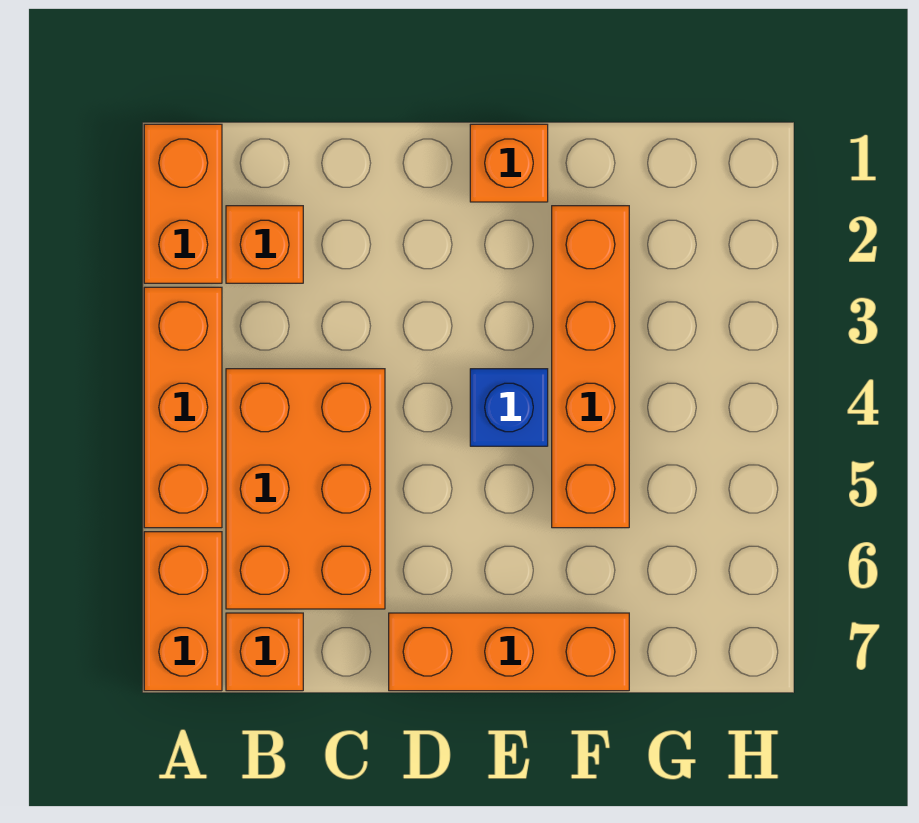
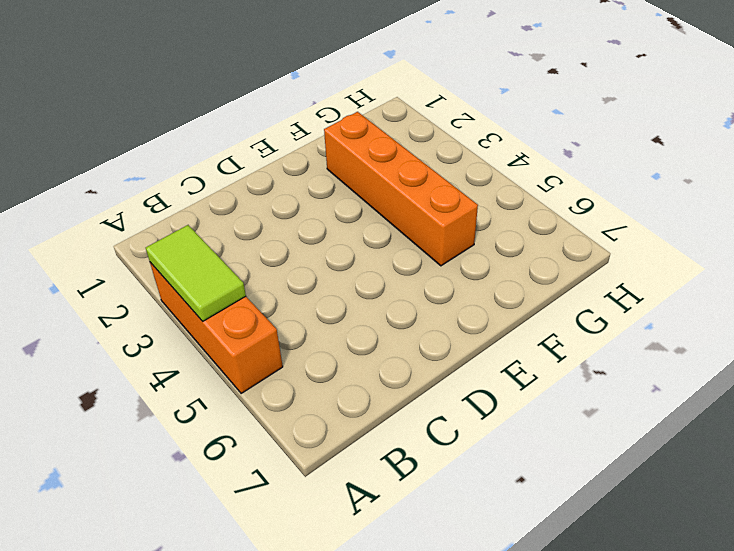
lime tile A3:A4 level 2 -> none
none -> orange brick A1:A2 level 1
none -> orange brick A6:A7 level 1

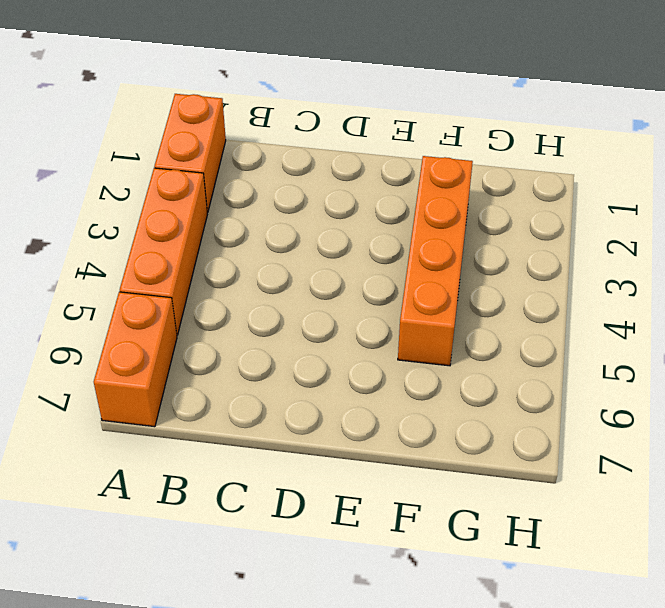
none -> orange brick B2 level 1
none -> orange brick B4:C6 level 1

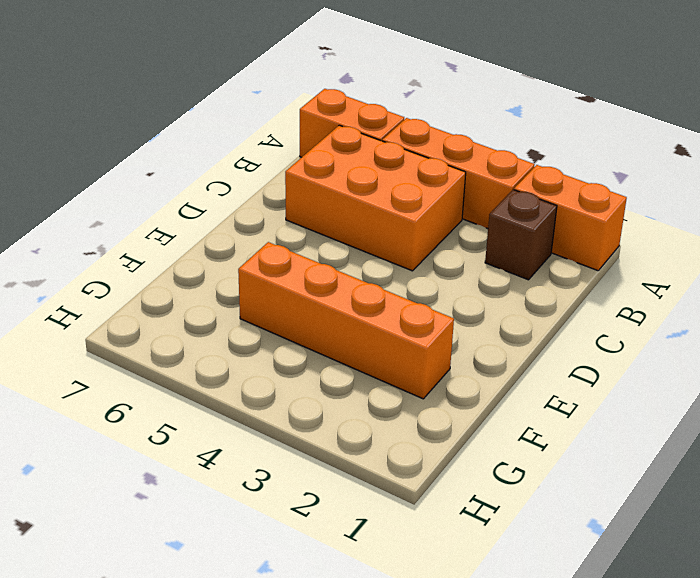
brown brick B2 level 1 -> orange brick B2 level 1
none -> orange brick B7 level 1
none -> orange brick D7:F7 level 1

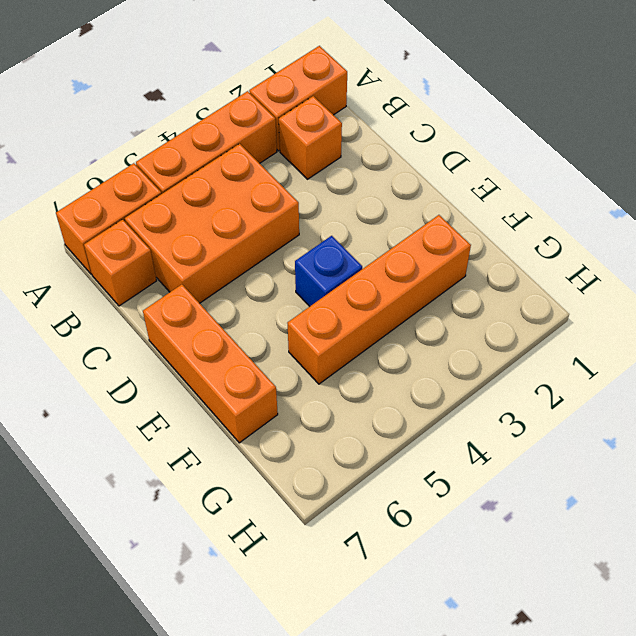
none -> orange brick E1 level 1

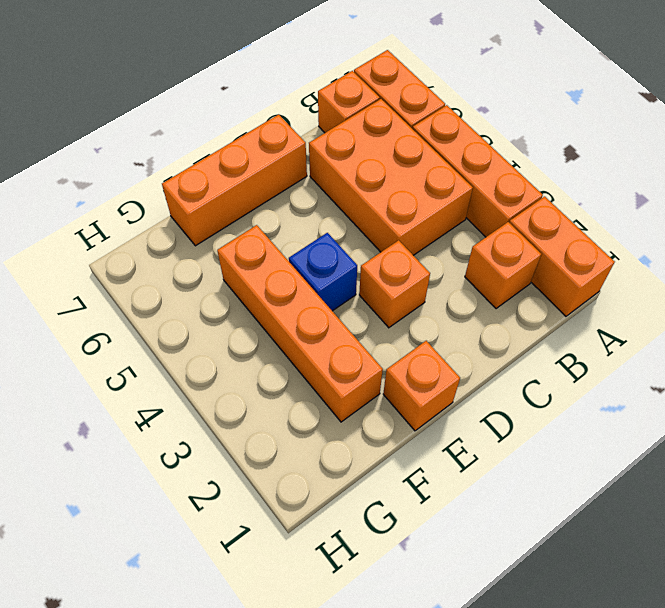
orange brick D3 level 1 -> none

